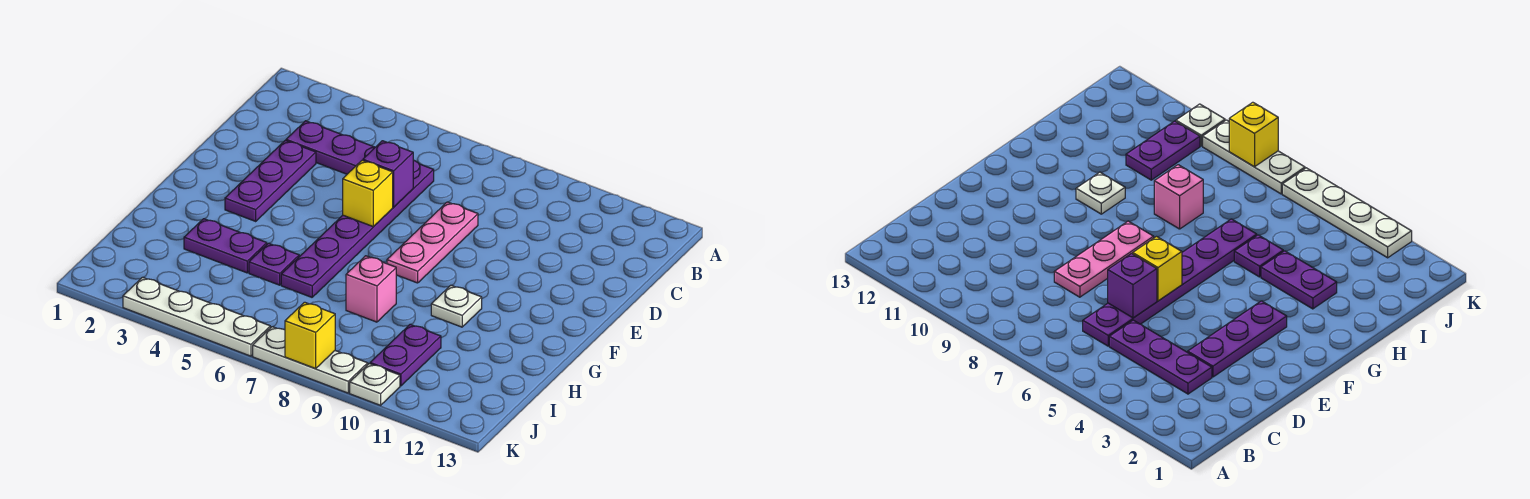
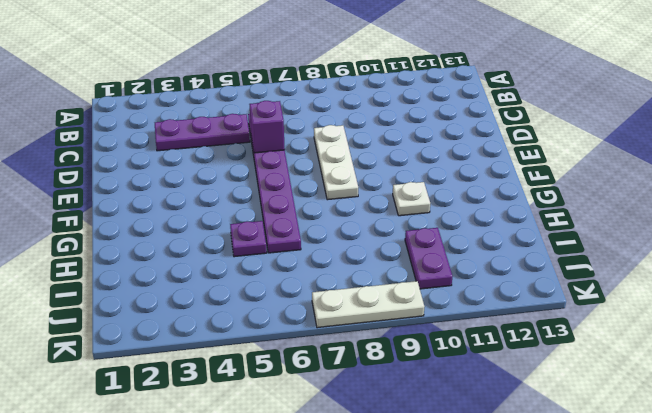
white plate D8:F8 level 1 -> pink plate D8:F8 level 1
none -> purple plate D3:F3 level 1
none -> purple plate H3:H4 level 1
none -> pink brick H8 level 1

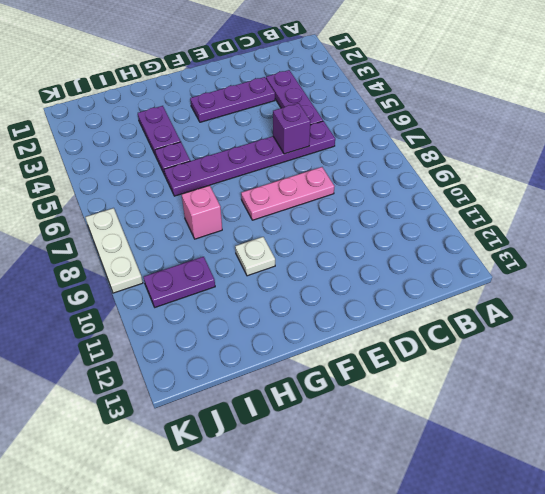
none -> white plate K3:K6 level 1
none -> white plate K10 level 1
none -> yellow brick E6 level 2

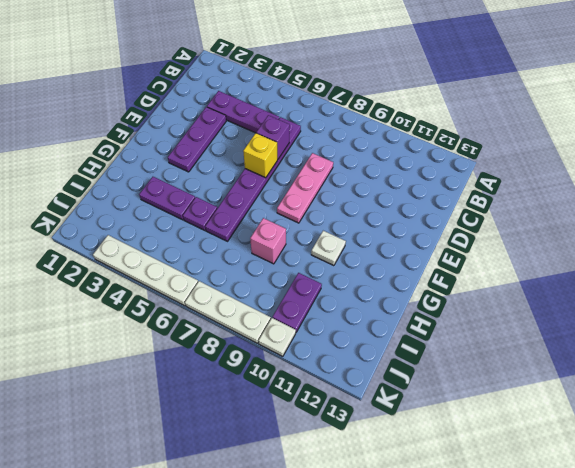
none -> yellow brick K8 level 2

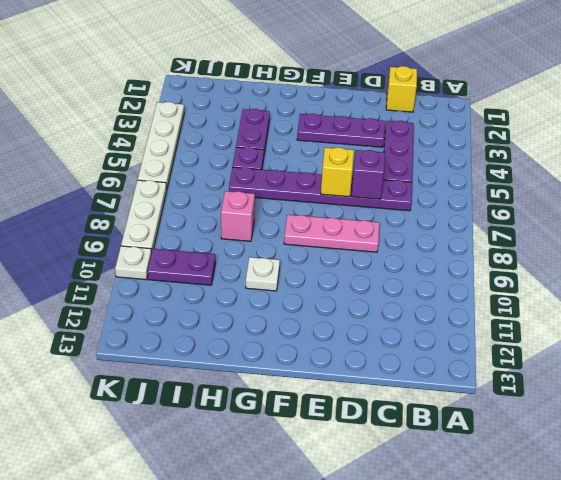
yellow brick C1 level 1 -> yellow brick K8 level 2

